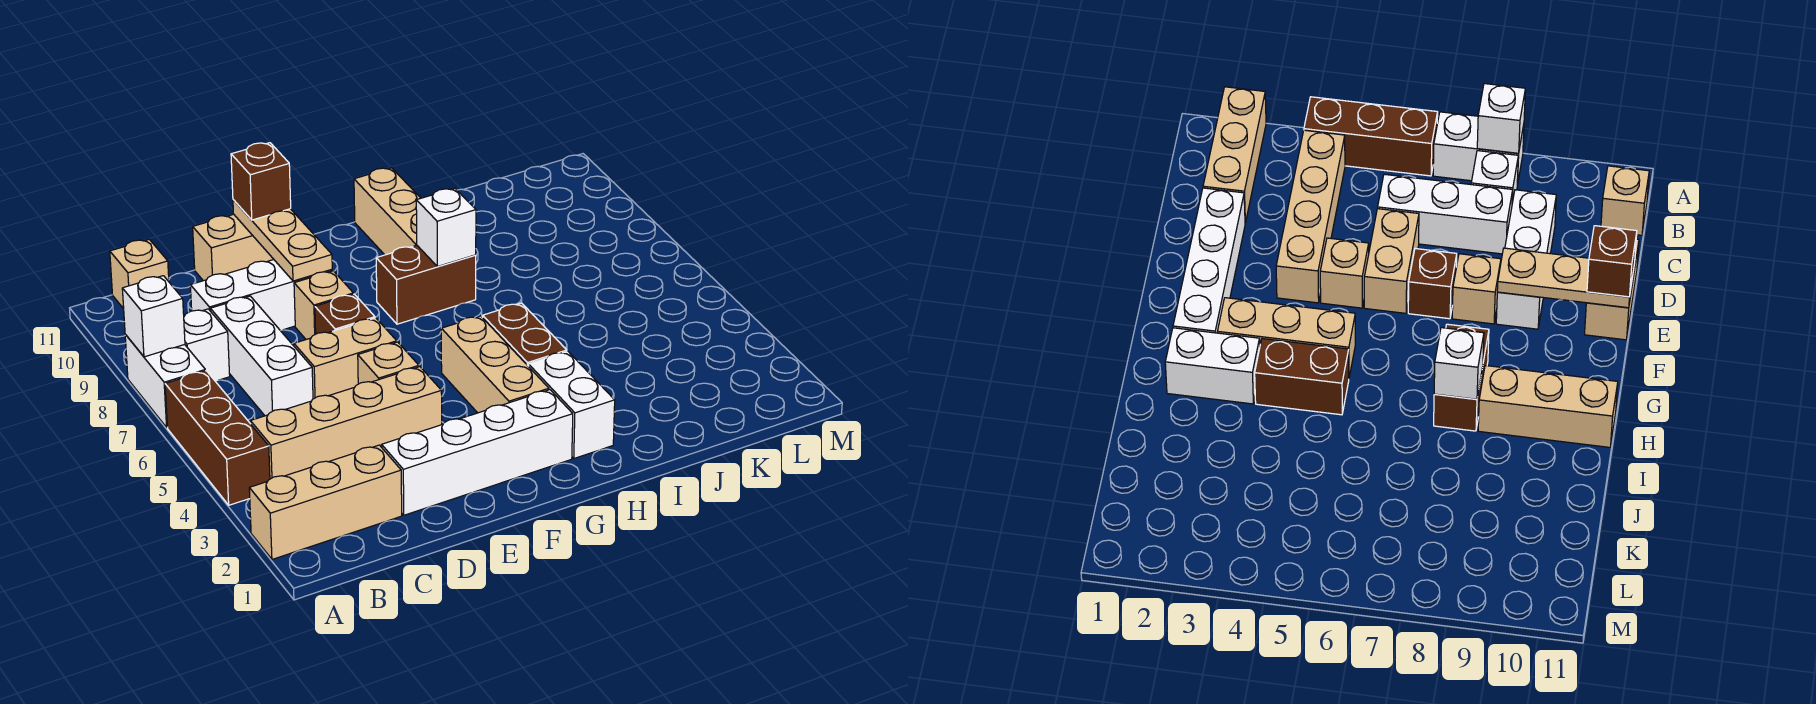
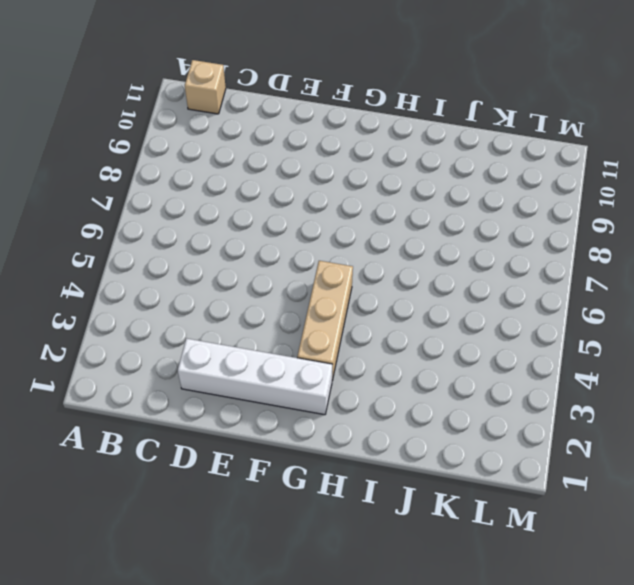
none -> tan brick A2:C2 level 1
none -> brown brick A4:A6 level 1
none -> white brick A7:A8 level 1

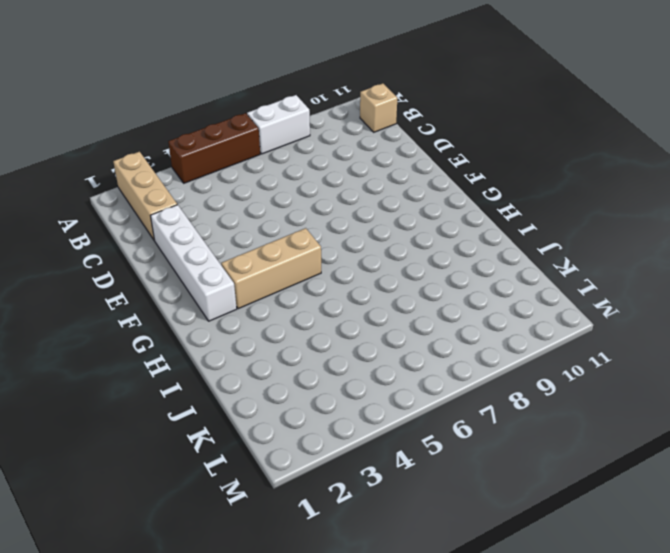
none -> tan brick B4:E4 level 1
none -> white brick B8 level 1
none -> white brick C6:C8 level 1

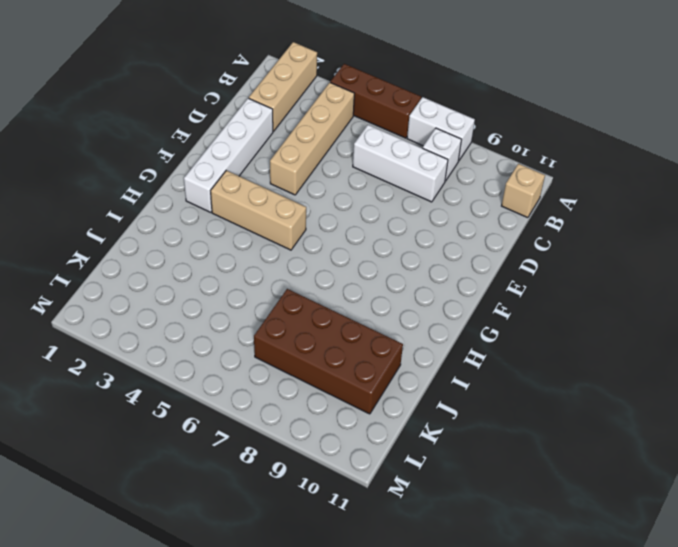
brown brick J7:K10 level 1 -> none
none -> white brick C9:E9 level 1
none -> tan brick D6:E6 level 1
none -> tan brick D11:E11 level 1

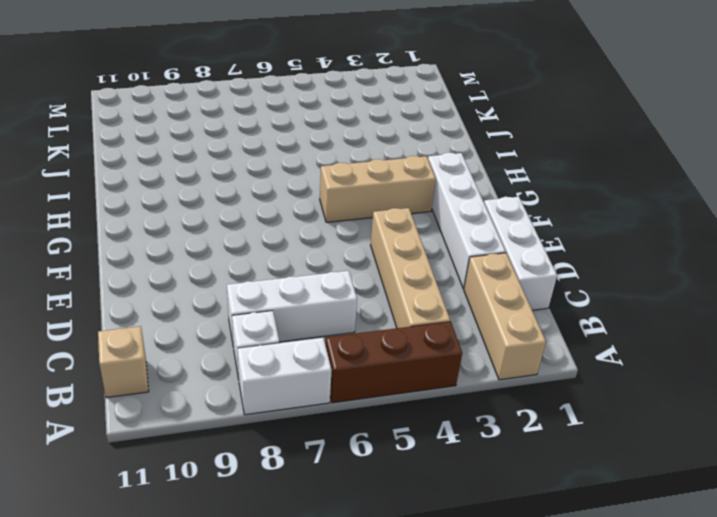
white brick C1:E1 level 1 -> white brick C9:E9 level 1
none -> tan brick D6:E6 level 1
none -> tan brick D11:E11 level 1
none -> tan brick E5 level 1

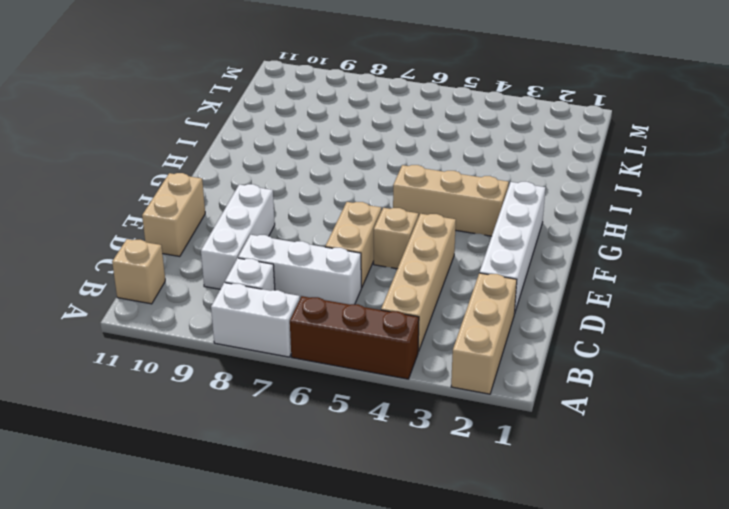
none -> brown brick E7 level 1
none -> tan brick E8 level 1
none -> brown brick G8:H8 level 1

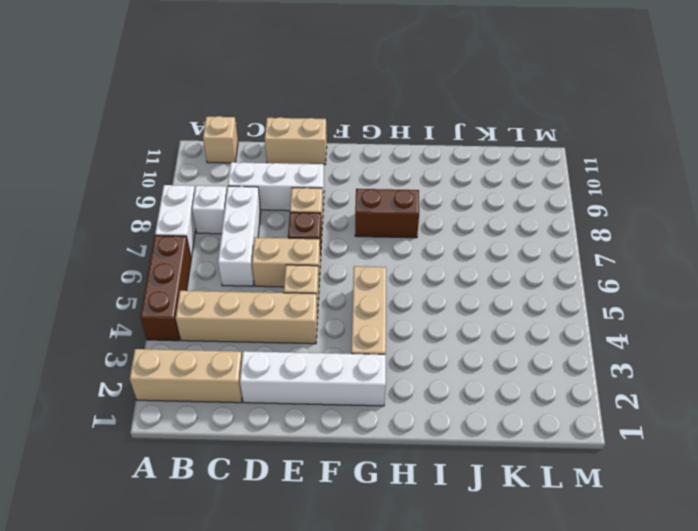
none -> white brick H2:H3 level 1
none -> brown brick H4:H5 level 1
none -> tan brick H9:H11 level 1

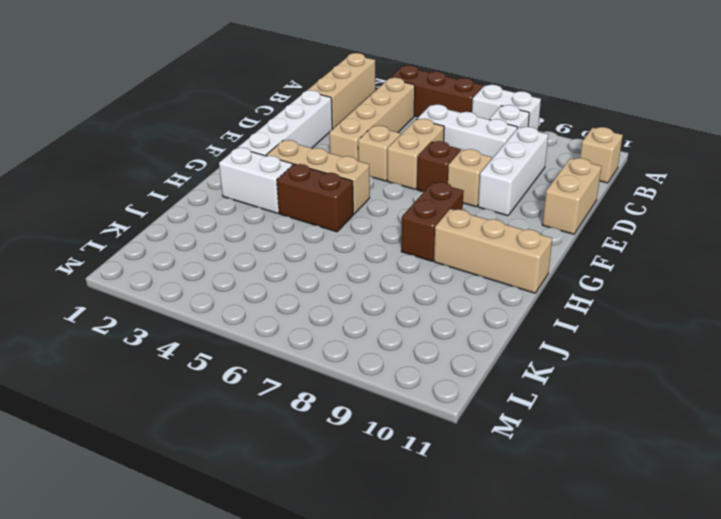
none -> white brick A8 level 2
none -> tan plate E9:E11 level 2
none -> white brick H8 level 2

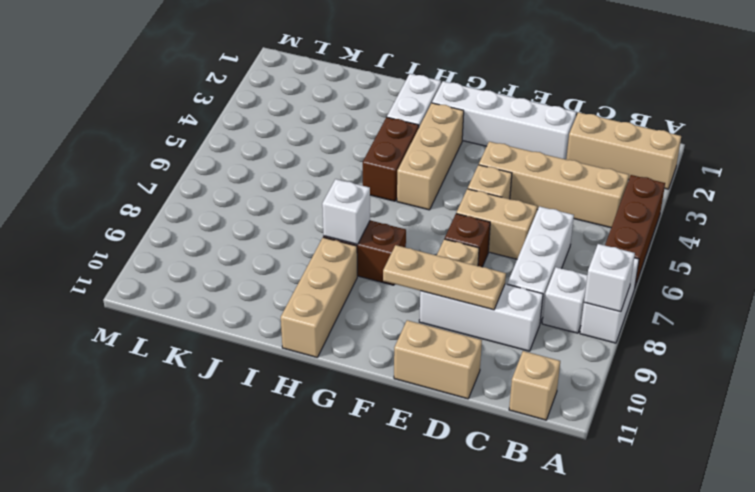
tan plate D9:F9 level 2 -> tan plate E9:E11 level 2
none -> brown brick E11 level 3

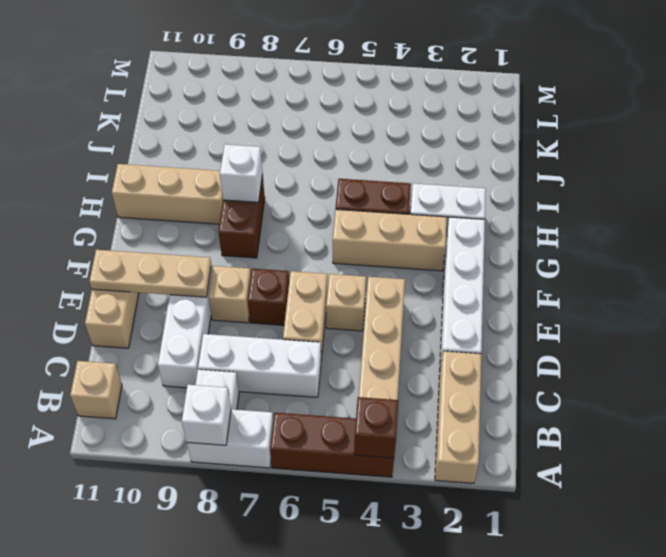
brown brick A4 level 2 -> brown brick E11 level 3

